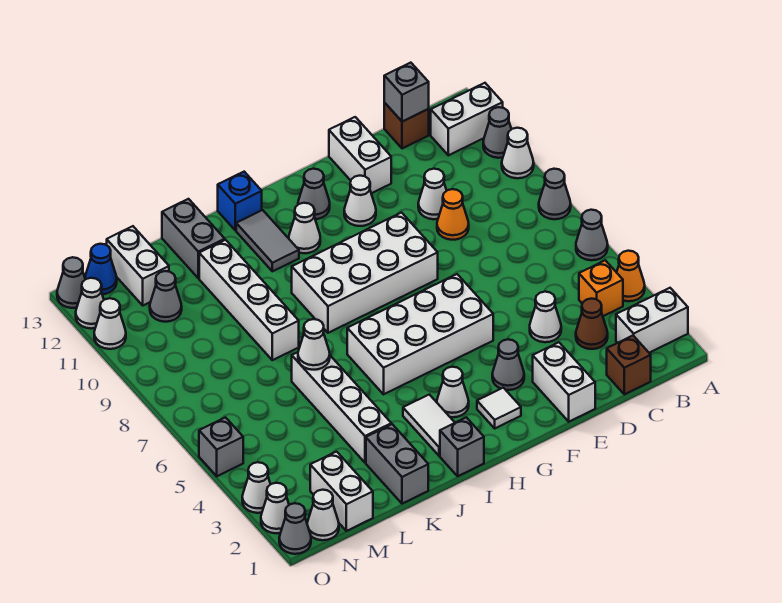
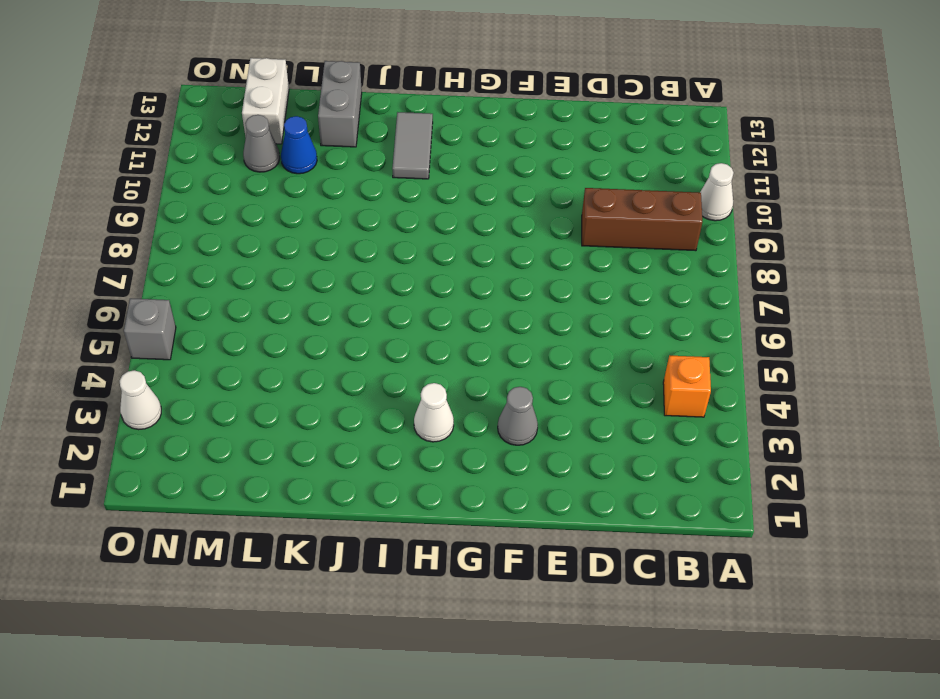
brown brick B9:D9 level 1 -> orange cone D9 level 1
blue cone L11 level 1 -> blue cone N13 level 1
none -> white brick A2:B2 level 1
none -> orange cone A4 level 1
none -> grey cone A6 level 1
none -> grey cone A8 level 1

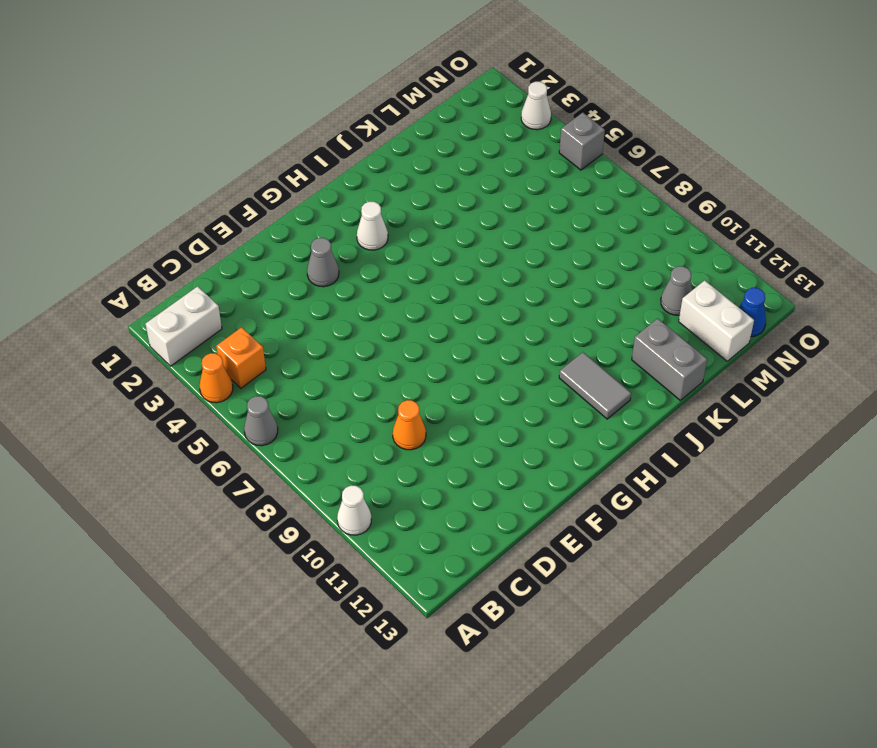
none -> grey cone A8 level 1
none -> grey cone A11 level 1
none -> white brick A12:B12 level 1
none -> brown brick C1 level 1

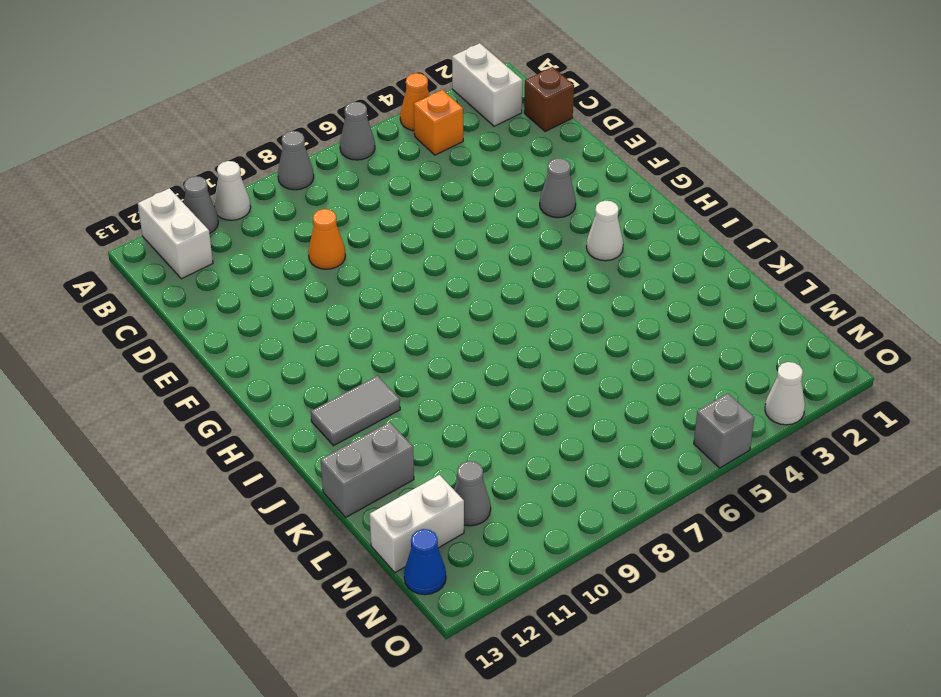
none -> brown cone C3 level 1
none -> brown brick C13 level 1
none -> white cone D4 level 1
none -> white cone D10 level 1

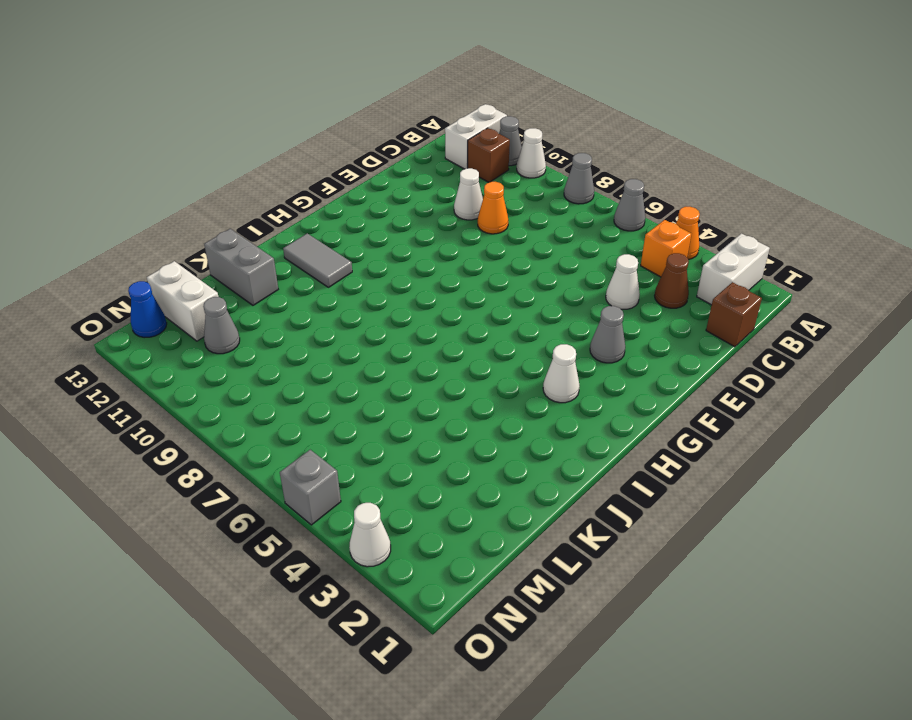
brown brick B11 level 1 -> brown brick C13 level 1
none -> white brick E1:E2 level 1
none -> white brick E12:E13 level 1
none -> white brick F5:I6 level 1
none -> white brick F8:I9 level 1

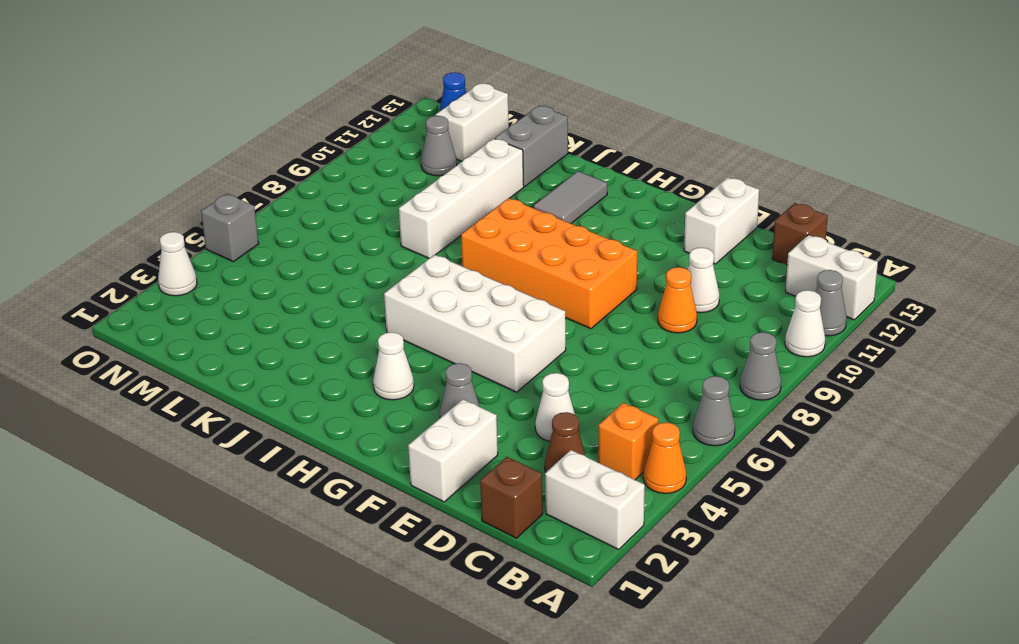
orange brick F8:I9 level 1 -> white brick F8:I9 level 1
none -> white cone F11 level 1
none -> white tile G2 level 1
none -> grey cone G12 level 1
none -> white cone H11 level 1

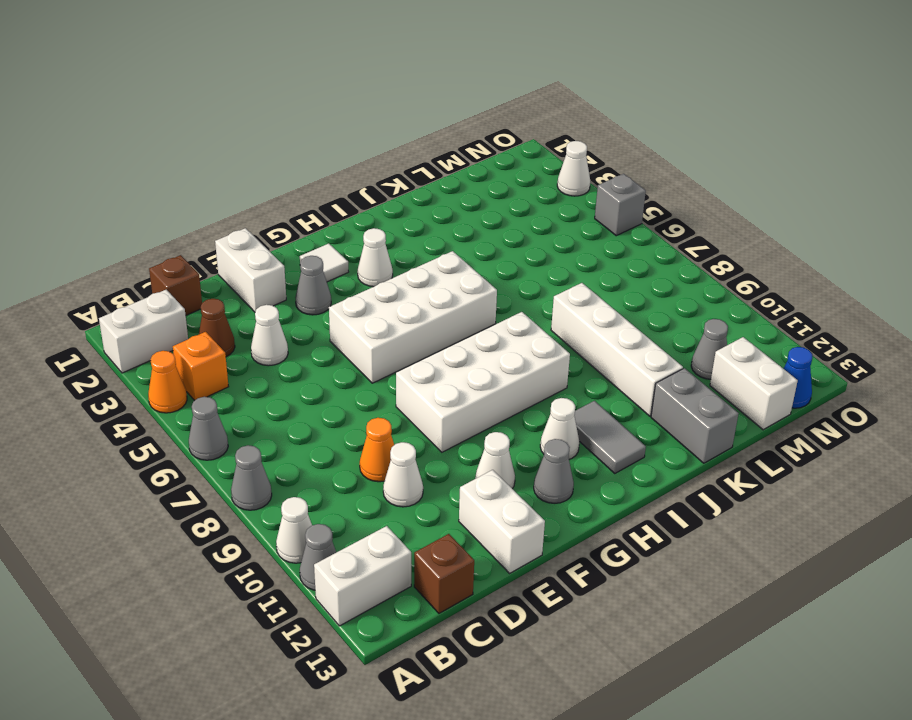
none -> grey brick I1 level 1
none -> white tile I2:I3 level 1
none -> blue brick I13 level 1
none -> grey brick K1:K2 level 1

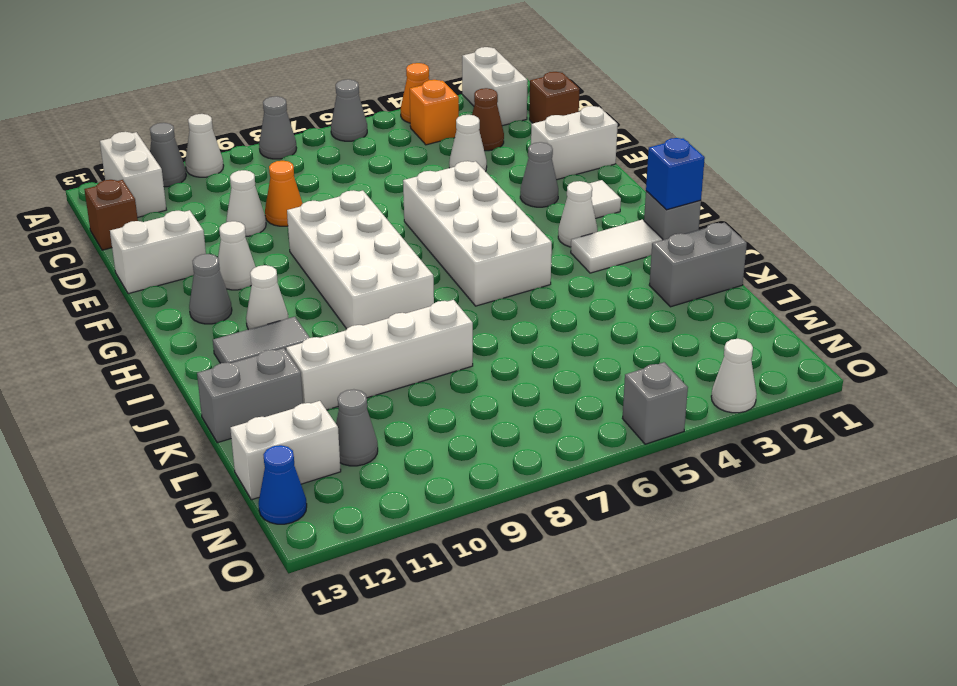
blue brick I1 level 2 -> blue brick I13 level 1
none -> white brick K3:K6 level 1
none -> white brick M1:M2 level 1
none -> white cone N1 level 1
none -> grey cone O1 level 1

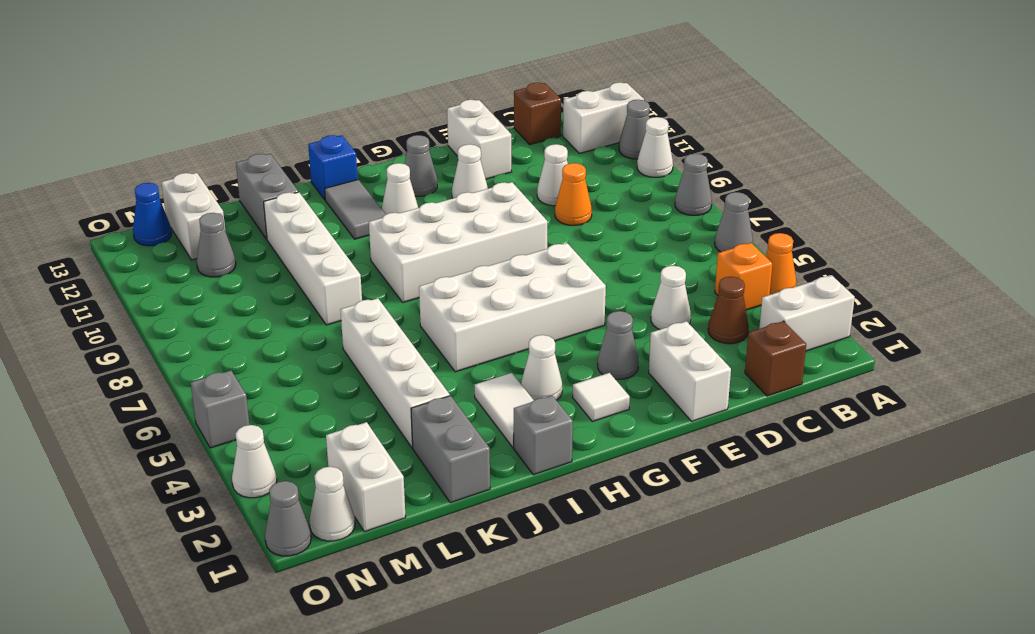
none -> white cone O2 level 1
none -> white cone O11 level 1
none -> white cone O12 level 1
none -> grey cone O13 level 1

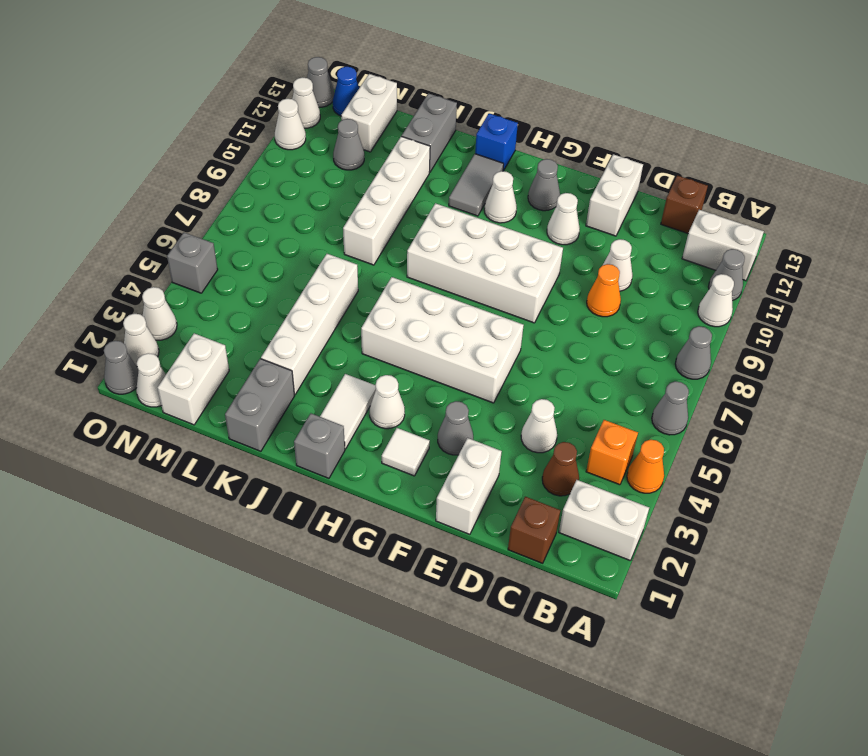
none -> grey brick C13 level 2
none -> white cone K6 level 2

